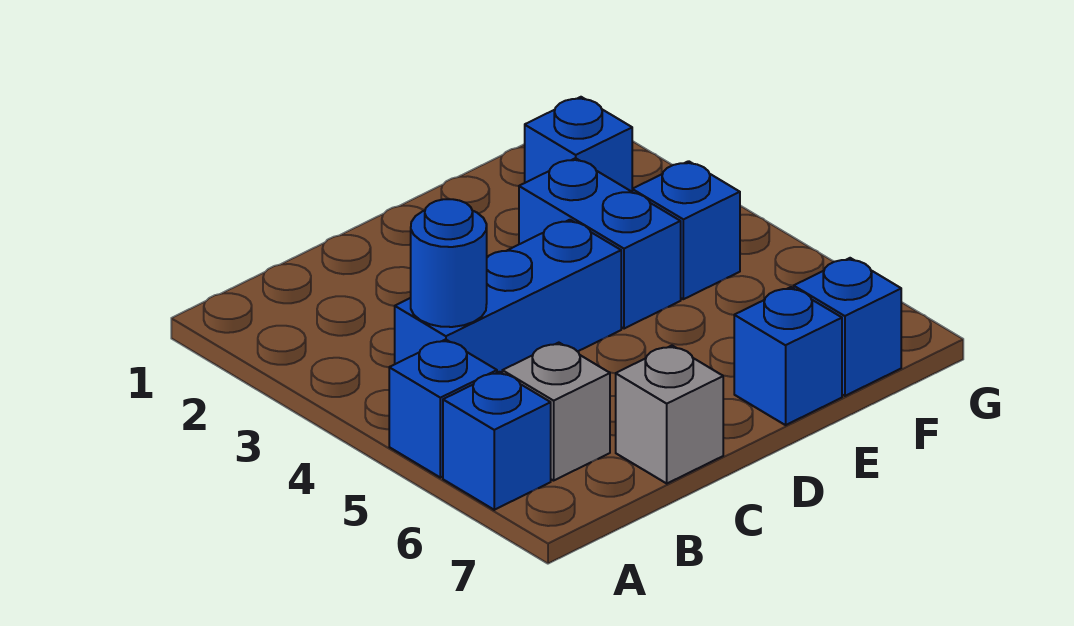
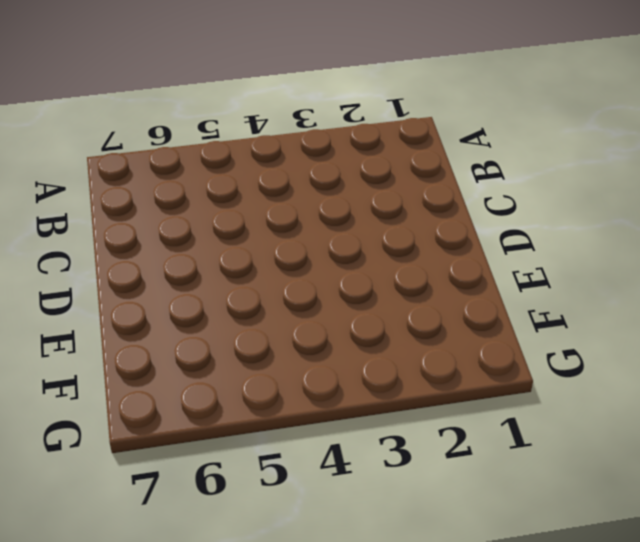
none -> blue brick A5 level 1
none -> blue brick A6 level 1

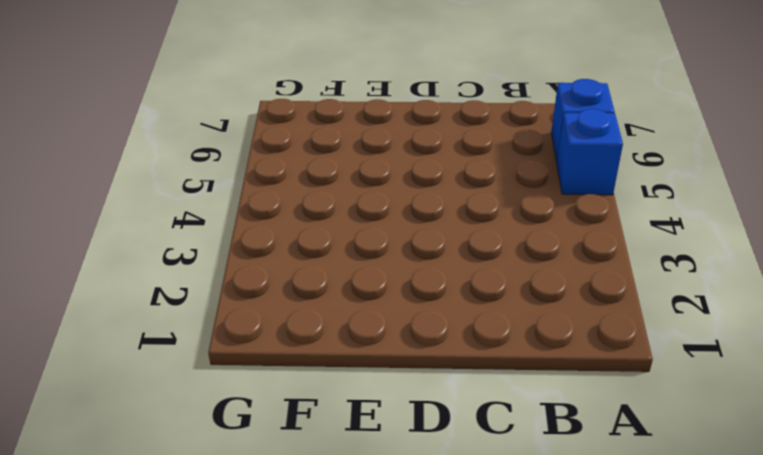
none -> blue brick B4:D4 level 1
none -> grey brick B6 level 1

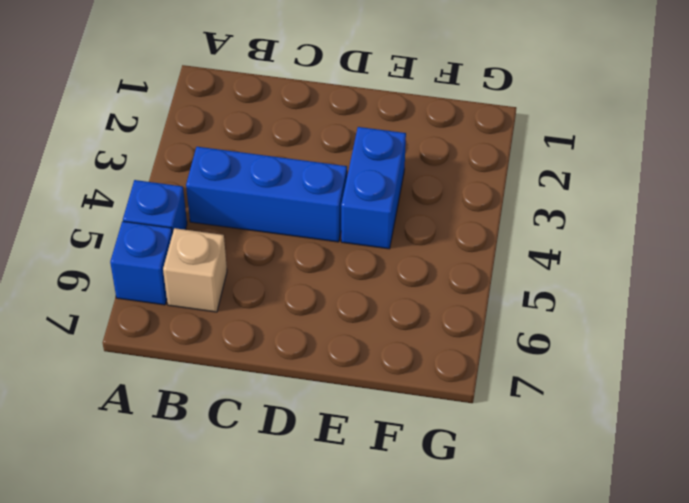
tan brick B6 level 1 -> grey brick B6 level 1
none -> grey brick C7 level 1
none -> blue brick E7 level 1

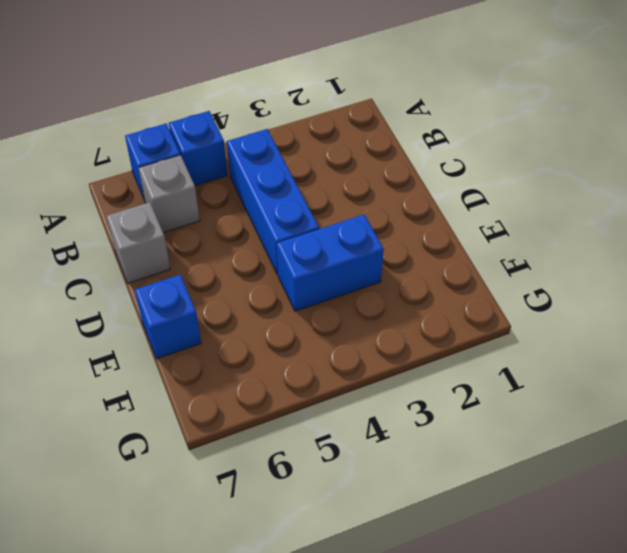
none -> blue brick F2 level 1
none -> blue brick F4 level 1

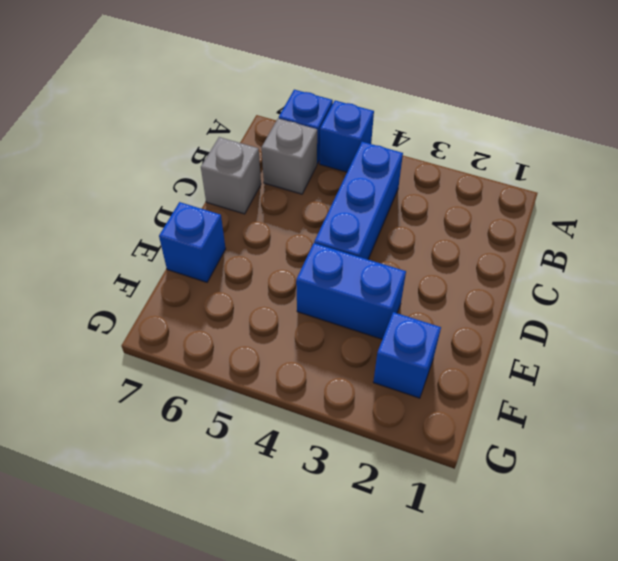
none -> blue brick F4 level 1
none -> blue brick F7 level 1

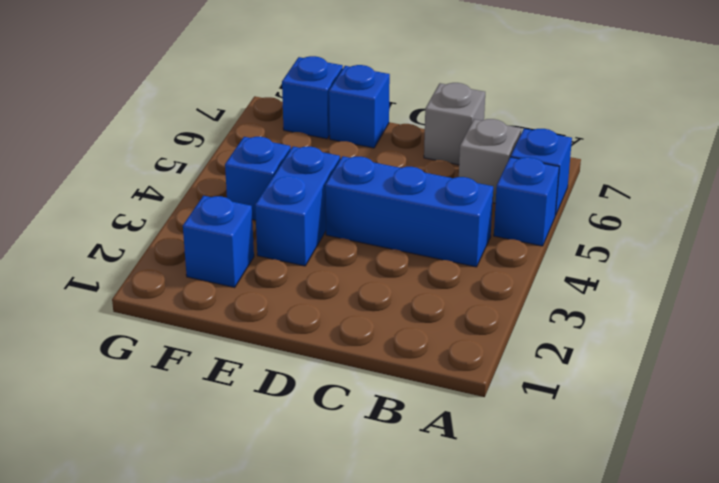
none -> blue round brick B4 level 2

